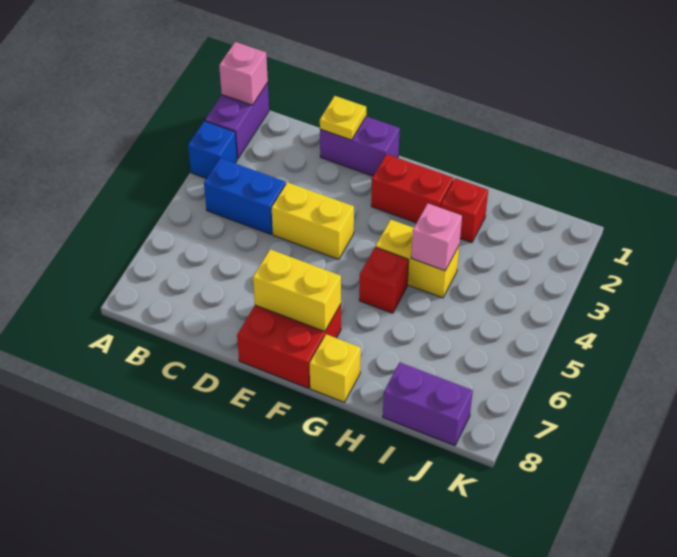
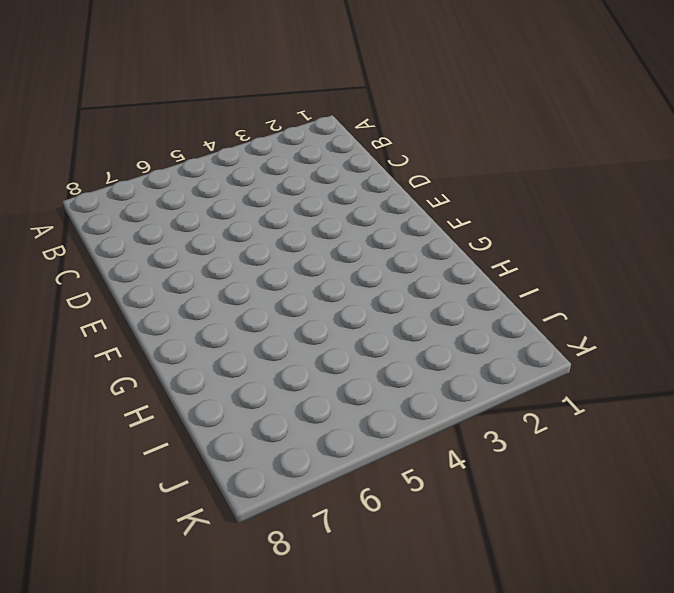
none -> purple brick A1:A2 level 1
none -> blue brick A3 level 1
none -> blue brick B4:C4 level 1

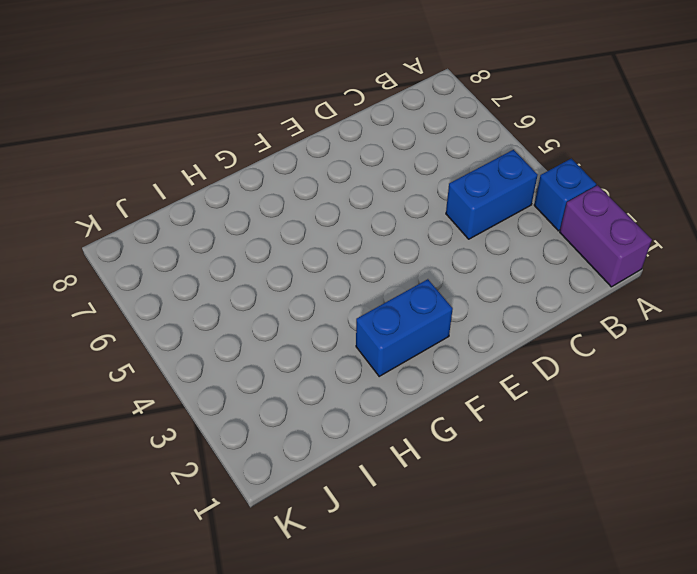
blue brick F2:G2 level 1 -> red brick F2:G2 level 1
none -> purple brick D1:E1 level 1
none -> yellow brick D4:E4 level 1
none -> red brick E7:F8 level 1

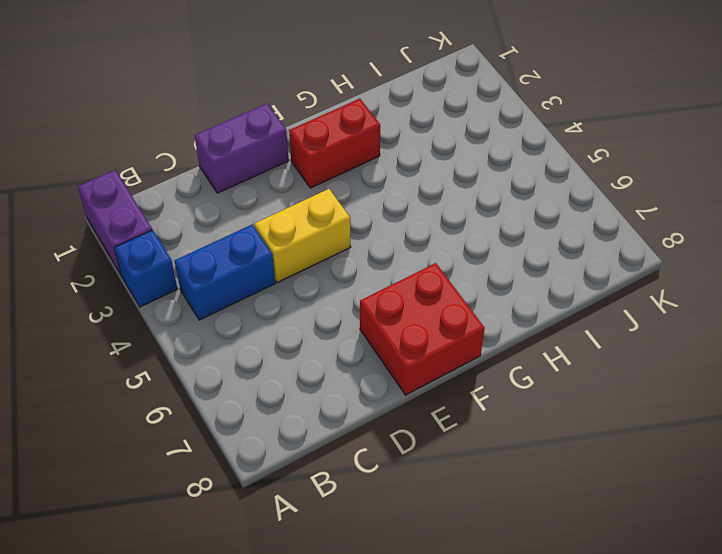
none -> yellow brick G4:H4 level 1
none -> red brick G5 level 1
none -> yellow brick G8 level 1

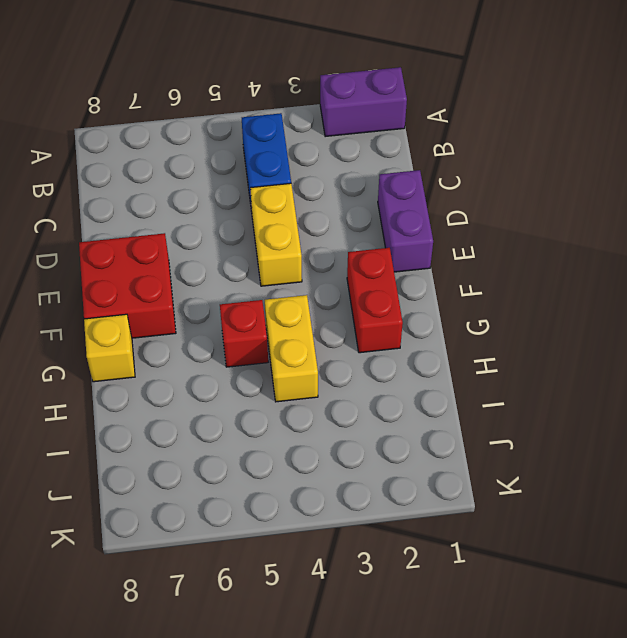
none -> blue brick A3 level 1
none -> red brick H2 level 1
none -> purple brick I8:J8 level 1

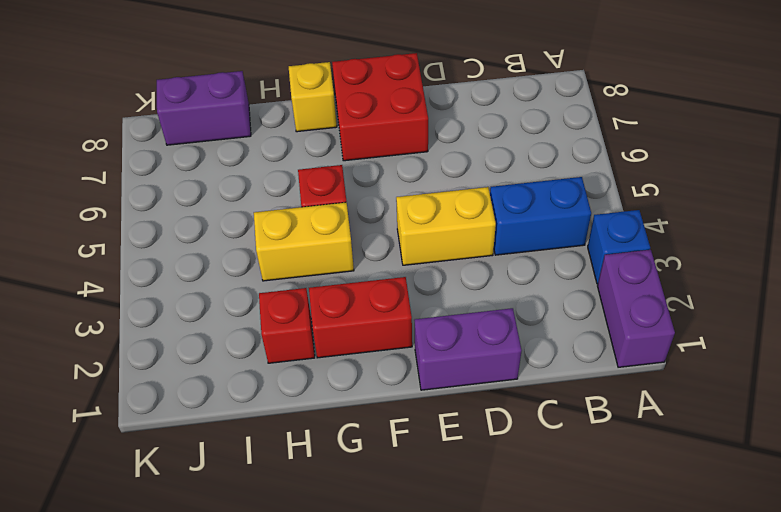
none -> pink brick A1 level 2
none -> yellow plate D1 level 2
none -> yellow brick E7:F7 level 2

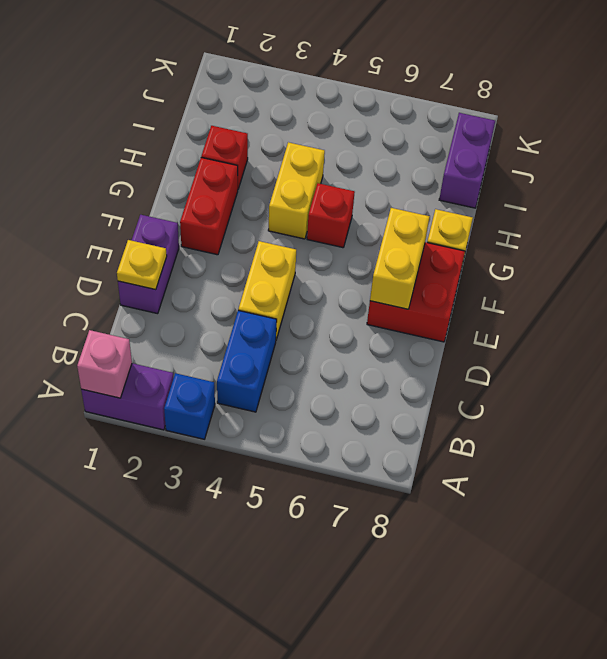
none -> pink brick H4 level 2

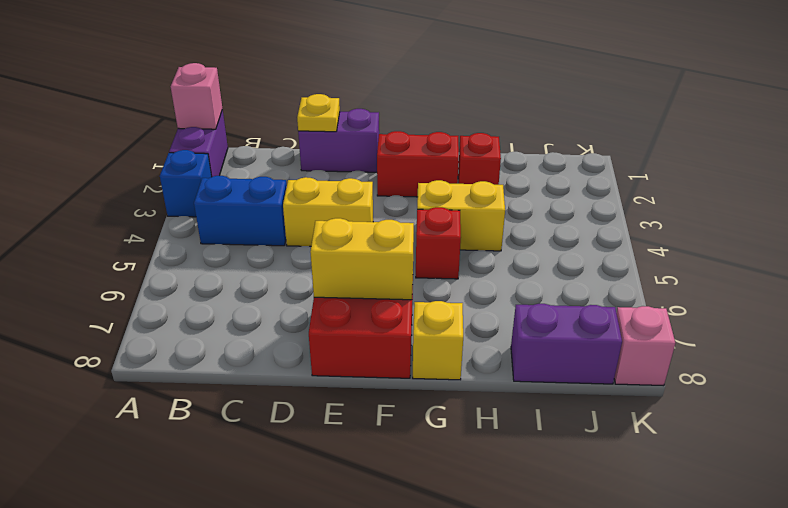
pink brick K8 level 1 -> pink brick H4 level 2

